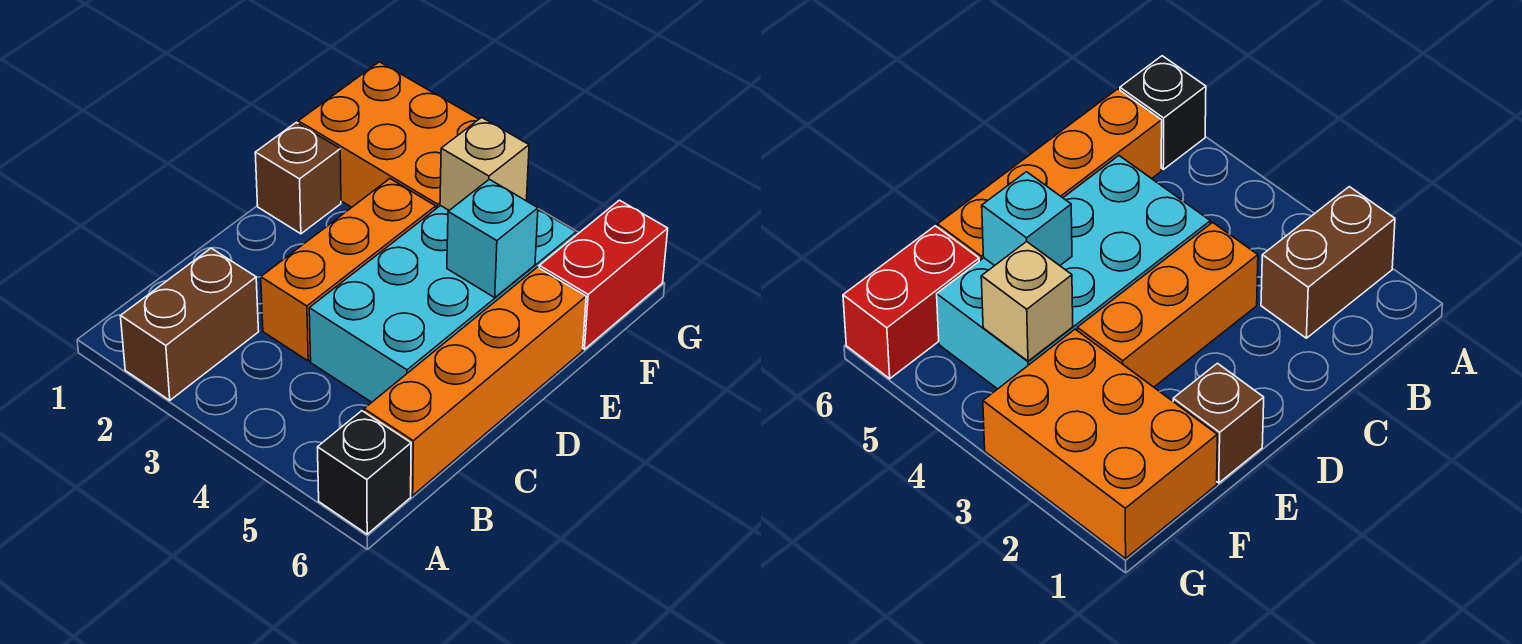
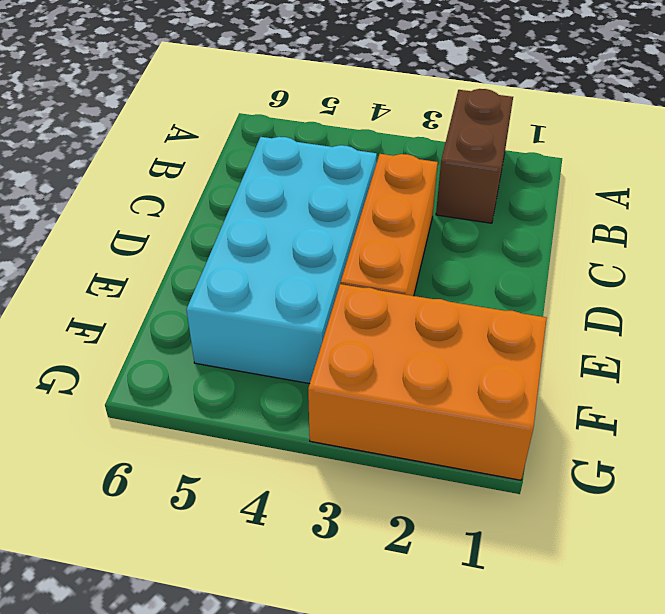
none -> black brick A6 level 1
none -> orange brick B6:E6 level 1

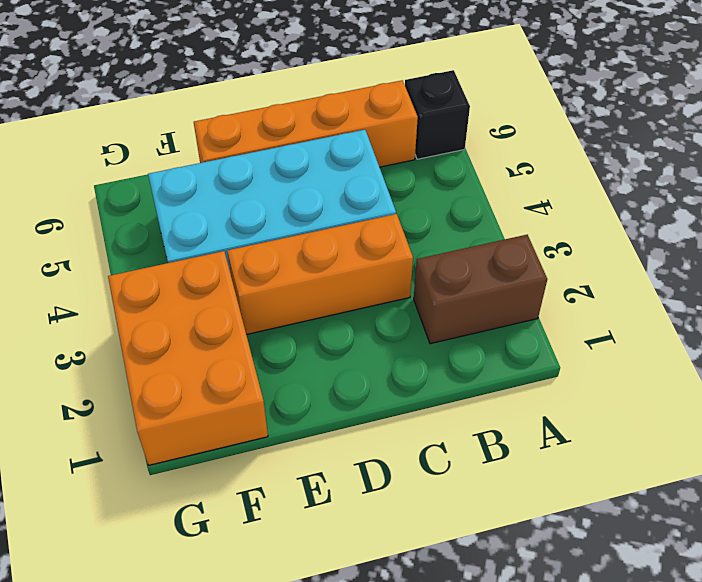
none -> brown brick E1 level 1
none -> red brick F6:G6 level 1

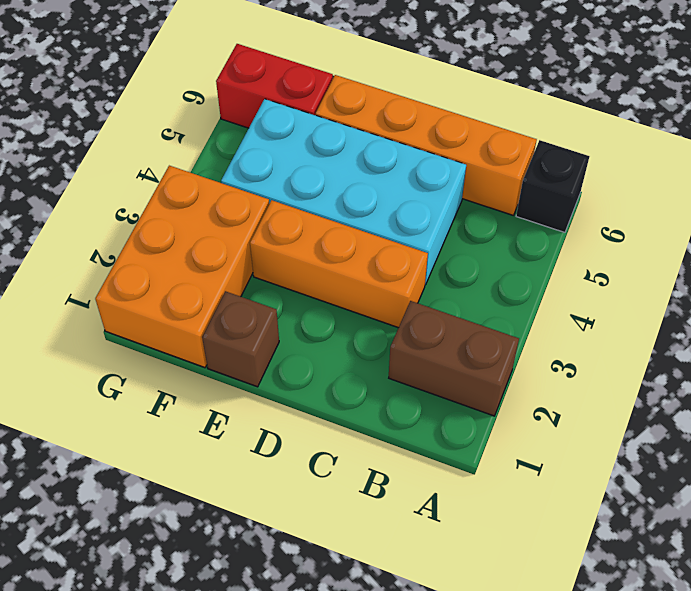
none -> cyan brick E5 level 2
none -> tan brick F4 level 2

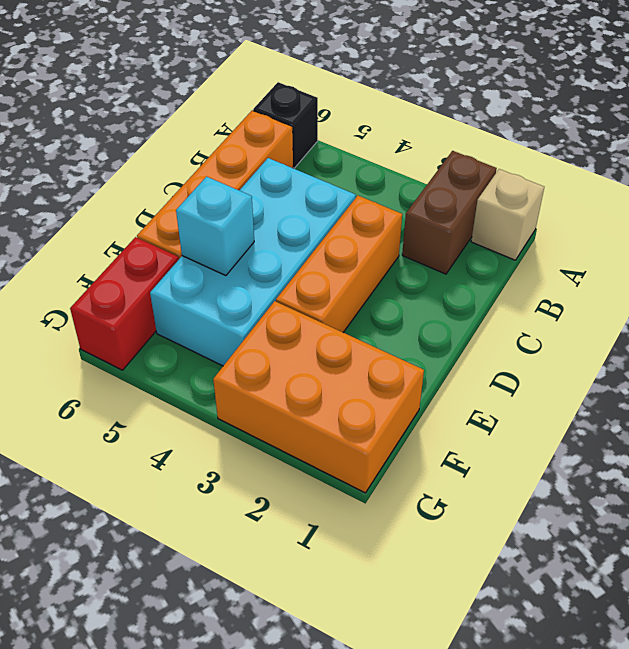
tan brick A1 level 1 -> tan brick F4 level 2
none -> brown brick E1 level 1

